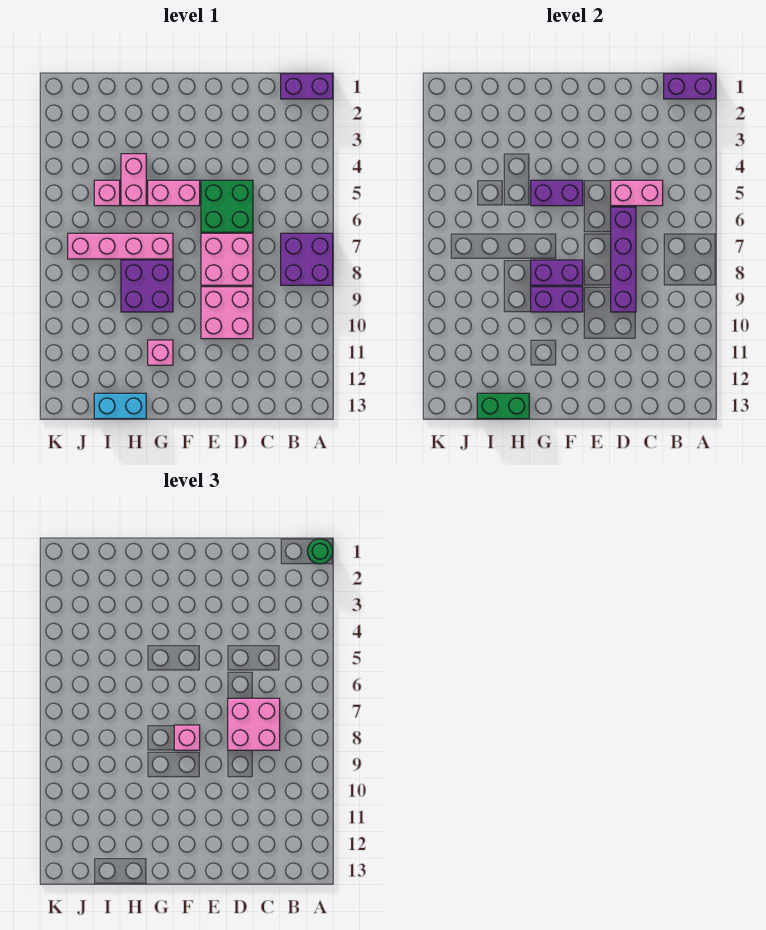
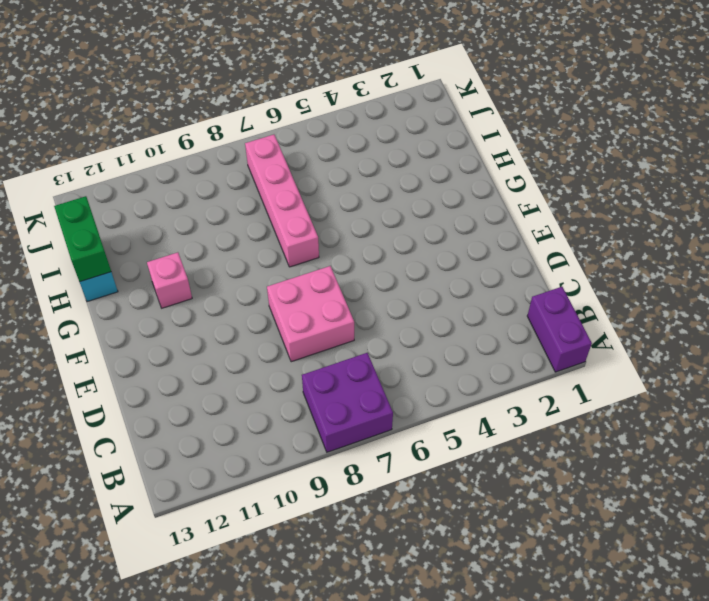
none -> green brick D5:E6 level 1
none -> pink brick D9:E10 level 1
none -> pink brick F5:G5 level 1

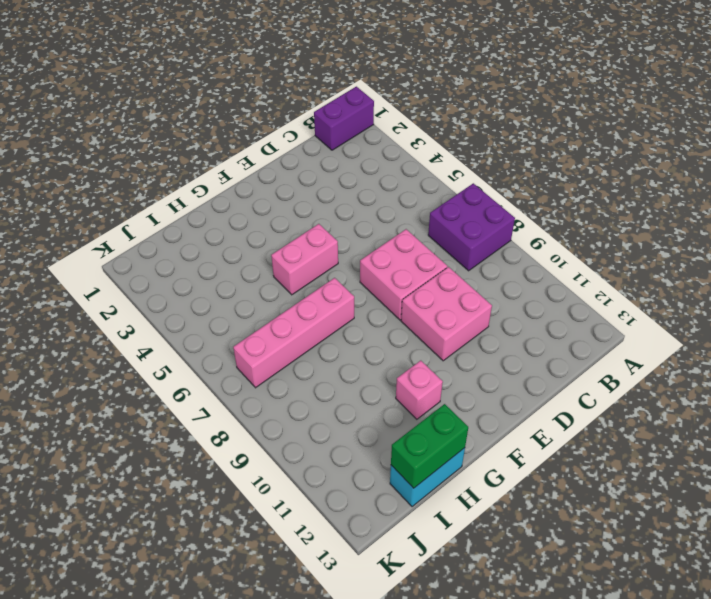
none -> green brick D5:E6 level 1
none -> purple brick G8:H9 level 1
none -> pink brick H4:H5 level 1

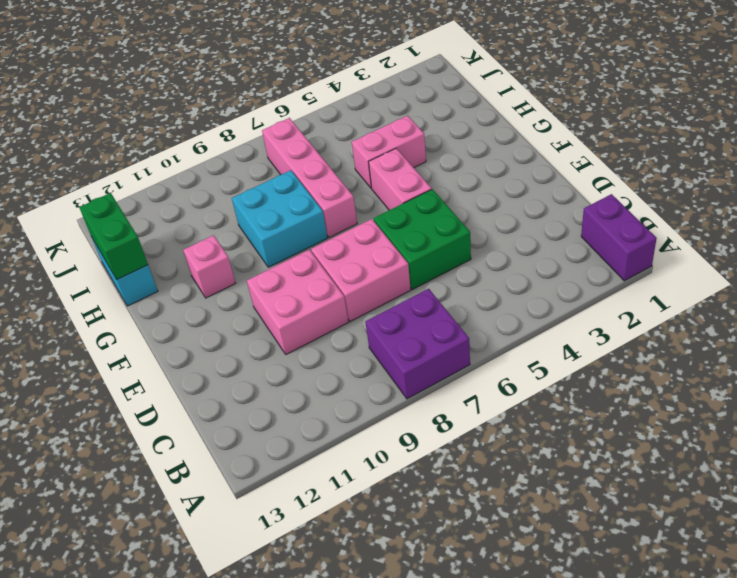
cyan brick G8:H9 level 1 -> purple brick G8:H9 level 1
none -> pink brick I5 level 1
none -> purple brick A1:B1 level 2
none -> pink brick C5:D5 level 2

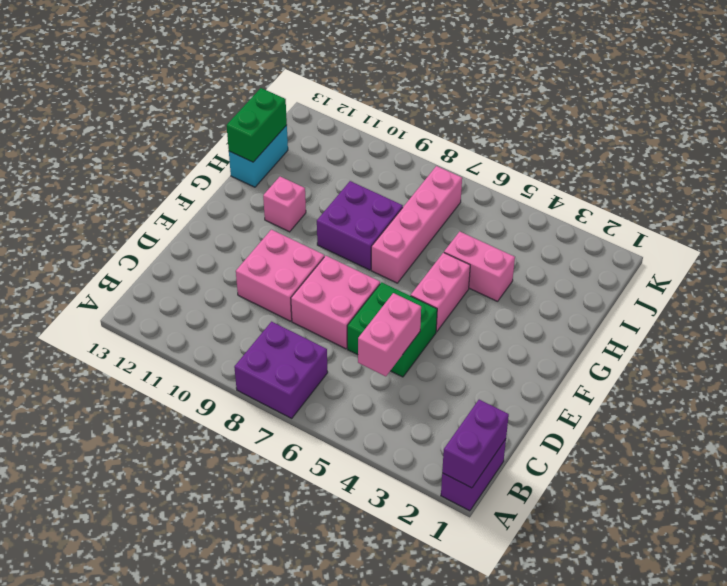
none -> pink brick I5 level 1
none -> purple brick D6:D9 level 2
none -> purple brick F5:G5 level 2

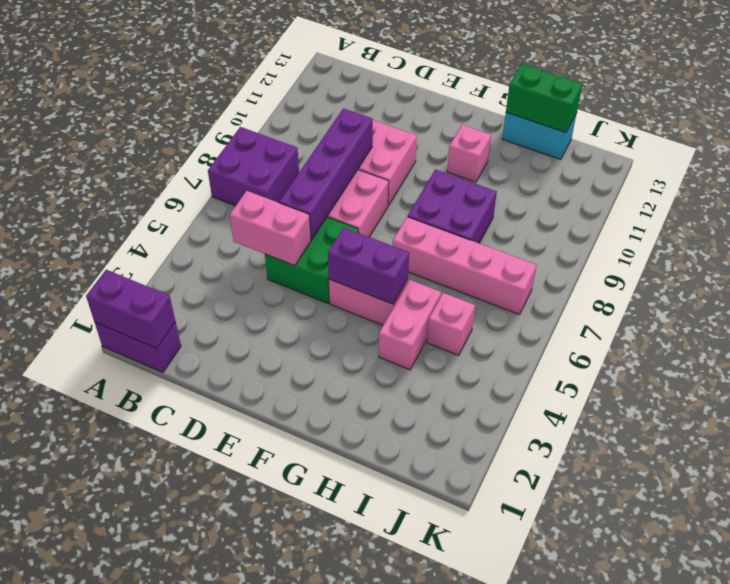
none -> purple brick F8:G8 level 2
none -> purple brick F9:G9 level 2
none -> green round brick A1 level 3

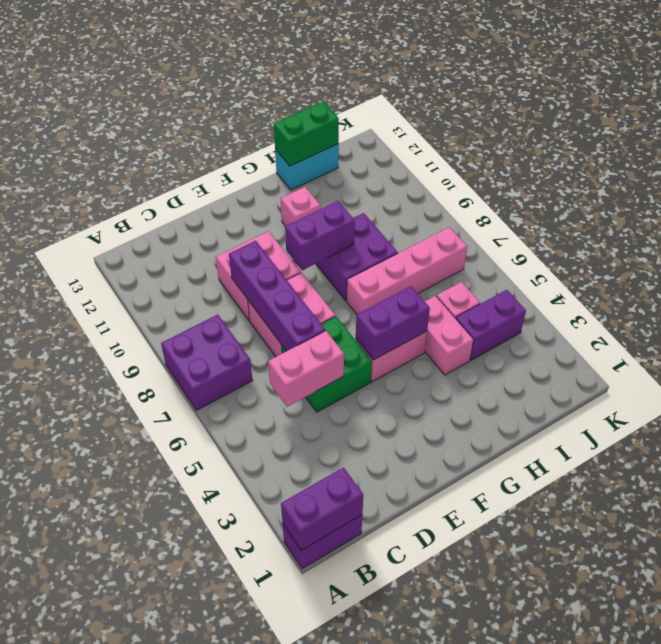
purple brick I4:J4 level 1 -> purple brick F8:G8 level 2
none -> green round brick A1 level 3
none -> pink brick C7:D8 level 3
none -> pink brick F8 level 3

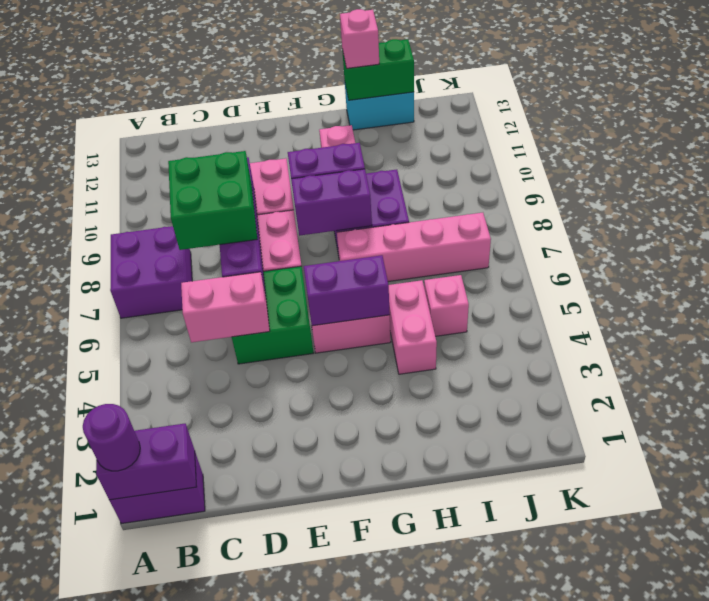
purple round brick A1 level 3 -> green round brick A1 level 3
green brick C7:D8 level 3 -> pink brick C7:D8 level 3
pink brick H13 level 3 -> pink brick F8 level 3

